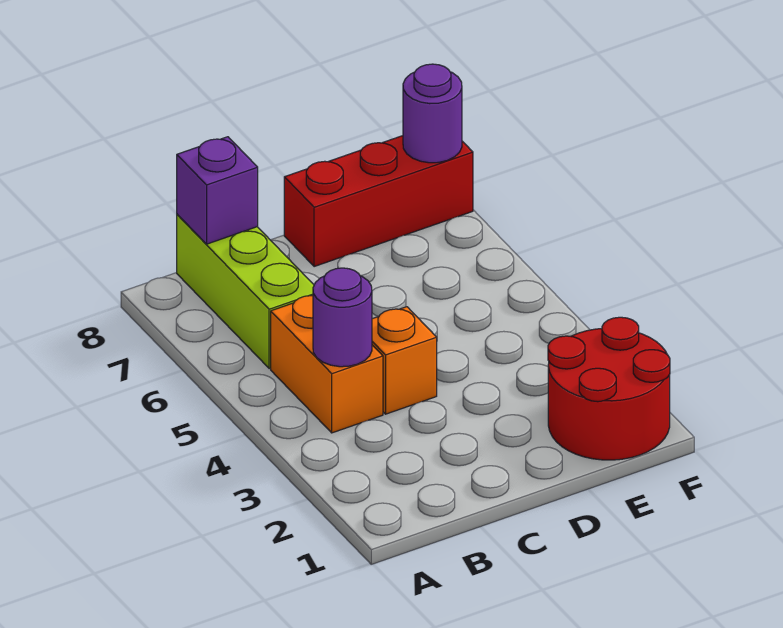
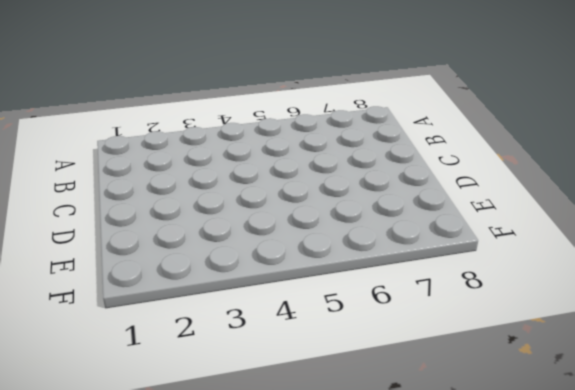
none -> orange brick B4:B5 level 1
none -> lime brick B6:B8 level 1

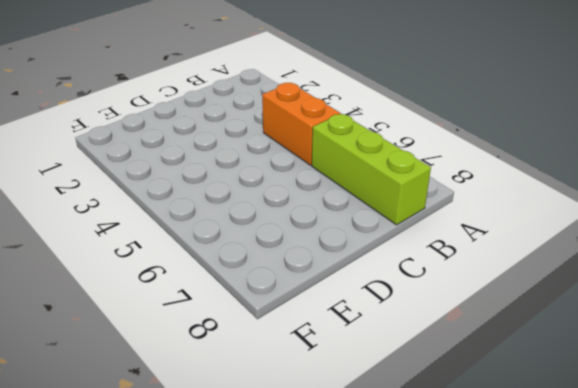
none -> orange brick C4 level 1
none -> red brick D8:F8 level 1

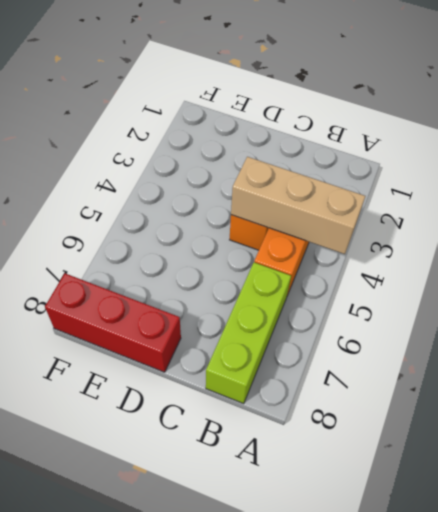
tan brick A4:C4 level 2 -> purple round brick B4 level 2
none -> red round brick E1:F2 level 1
none -> purple brick B8 level 2

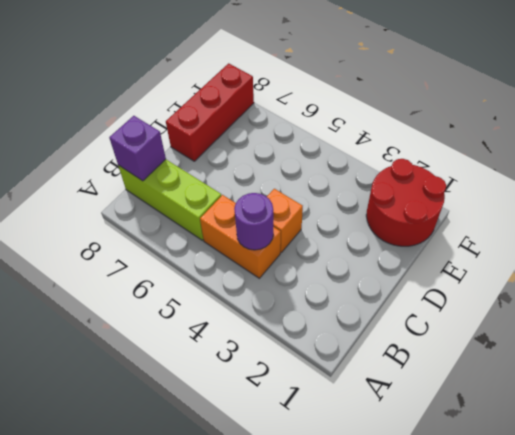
none -> purple round brick F8 level 2

